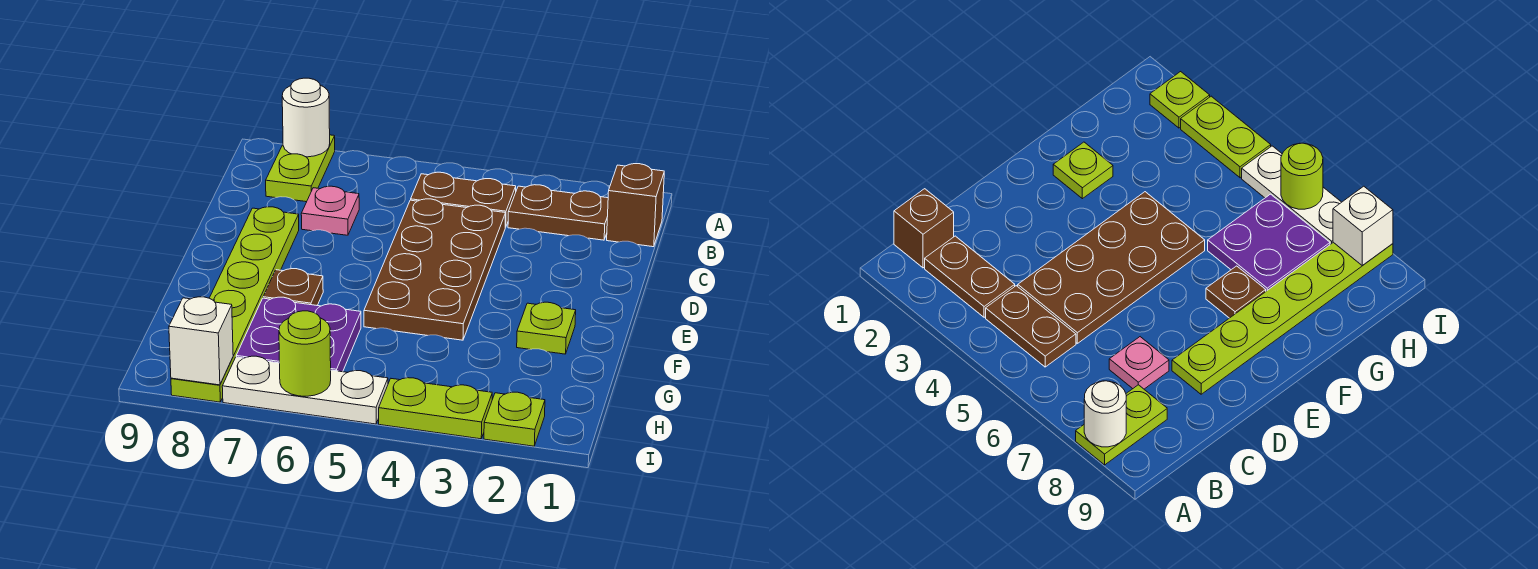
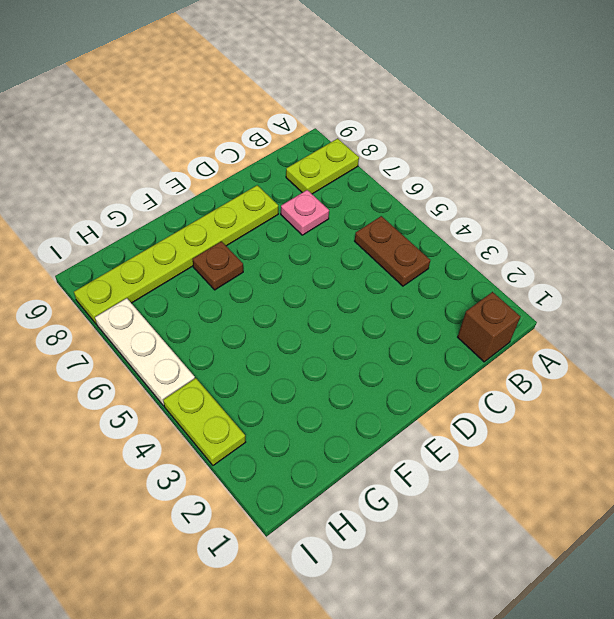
none -> brown plate B2:B3 level 1
none -> brown plate C4:F5 level 1
none -> lime plate F2 level 1

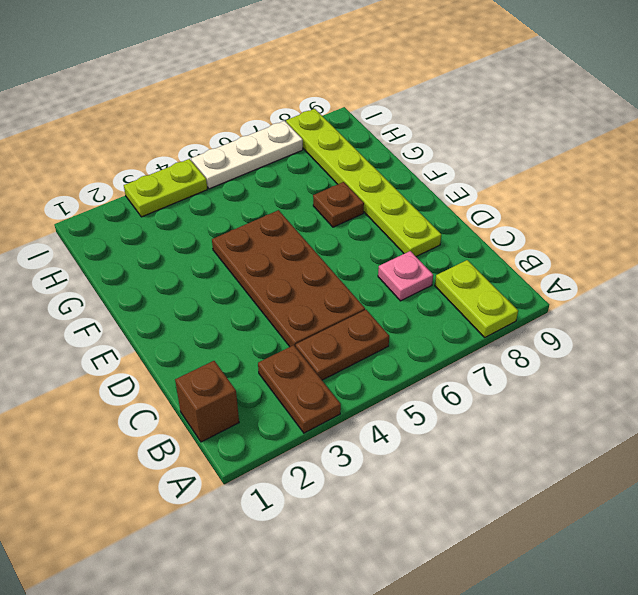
brown plate A3:B3 level 1 -> brown plate B2:B3 level 1
none -> lime plate F2 level 1
none -> purple plate G6:H7 level 1
none -> lime plate I2 level 1

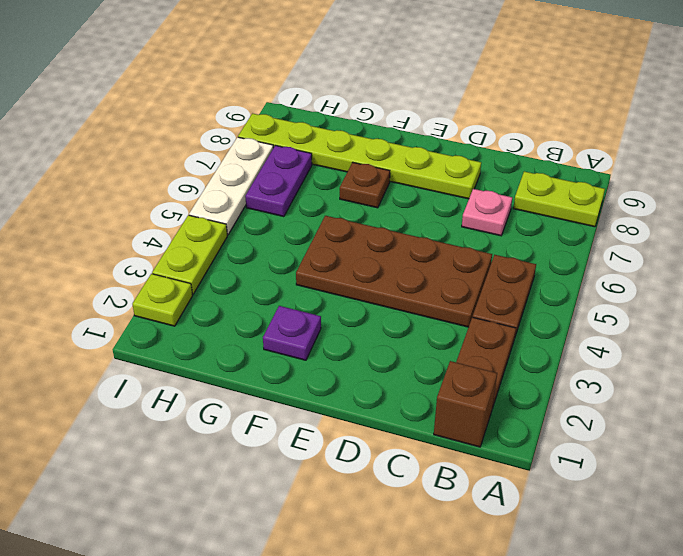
purple plate F2 level 1 -> lime plate F2 level 1
purple plate H6:H7 level 1 -> purple plate G6:H7 level 1
none -> white round brick A8 level 2
none -> lime round brick I6 level 2
none -> white brick I8 level 2

